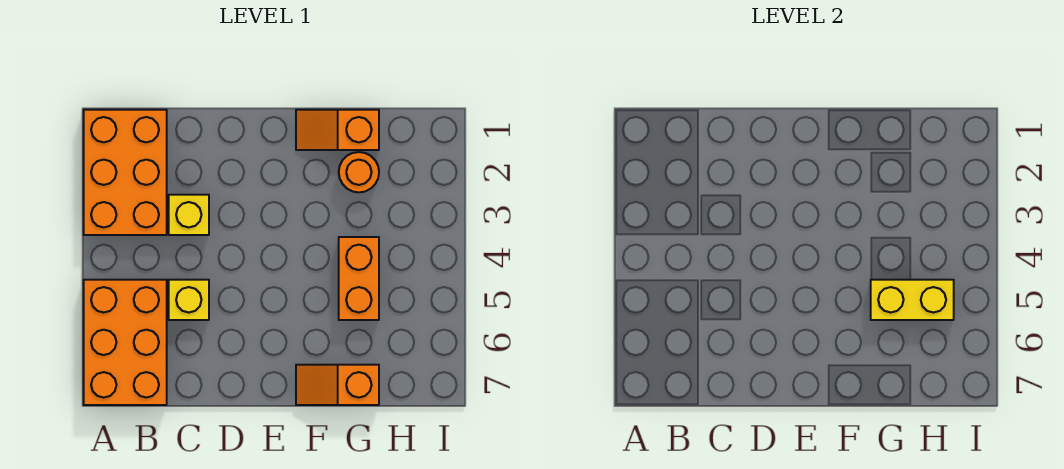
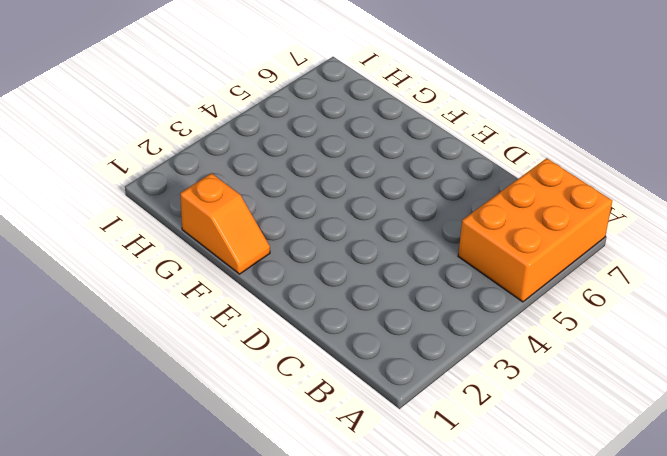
none -> orange brick A1:B3 level 1
none -> yellow brick C3 level 1

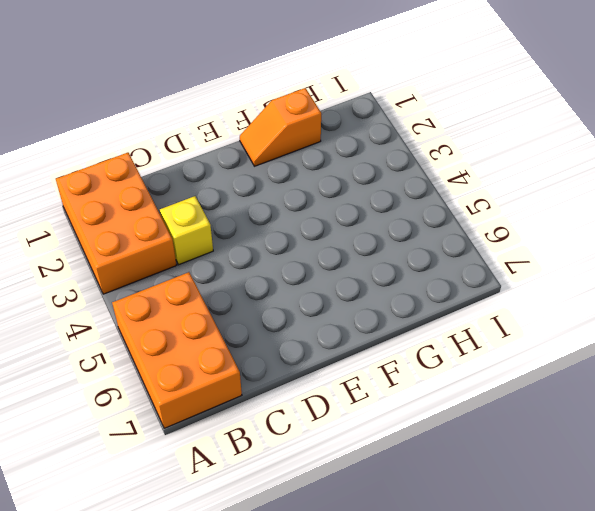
none -> yellow brick C5 level 1
none -> orange slope F7:G7 level 1 top G

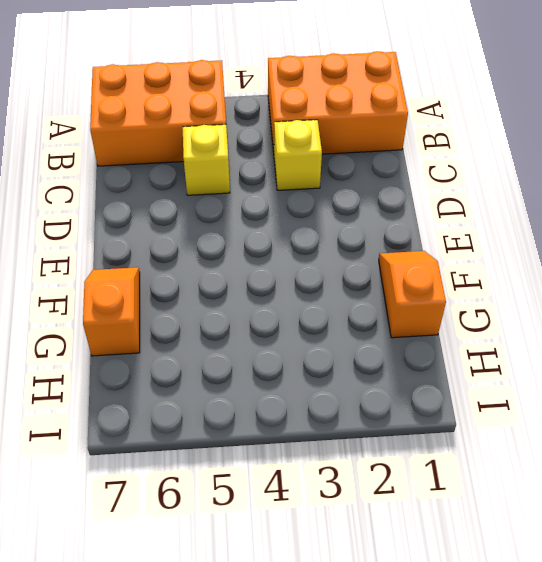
none -> orange round brick G2 level 1
none -> orange brick G4:G5 level 1

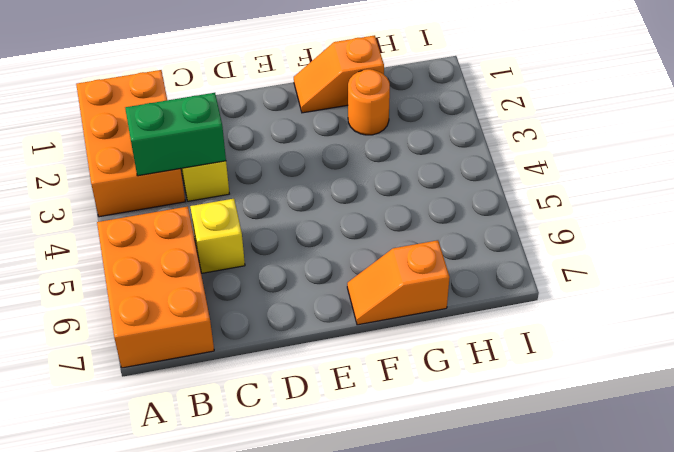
green brick B3:C3 level 2 -> none
none -> orange brick G4:G5 level 1
none -> yellow brick G5:H5 level 2

